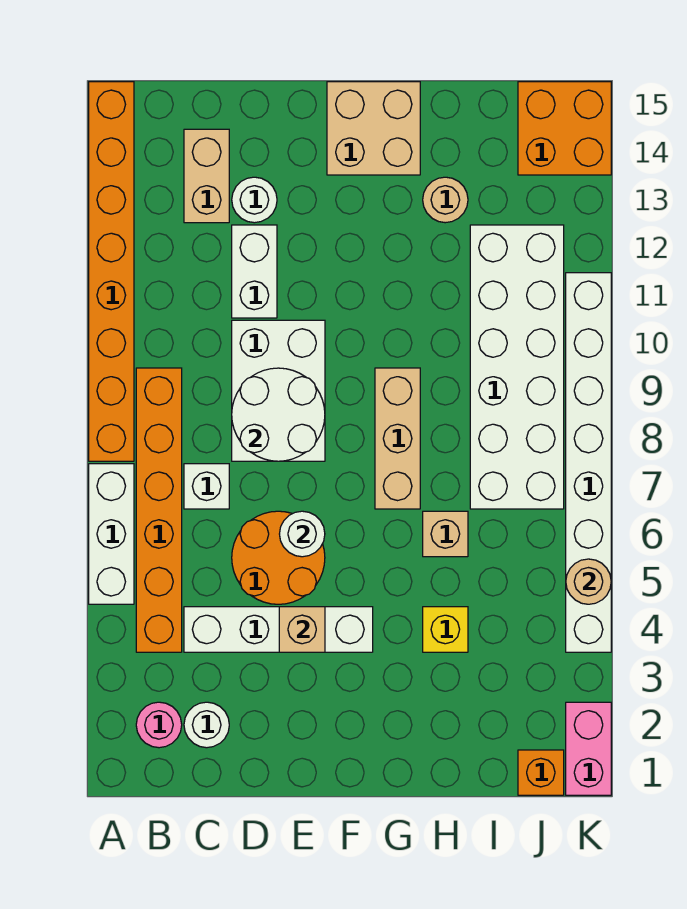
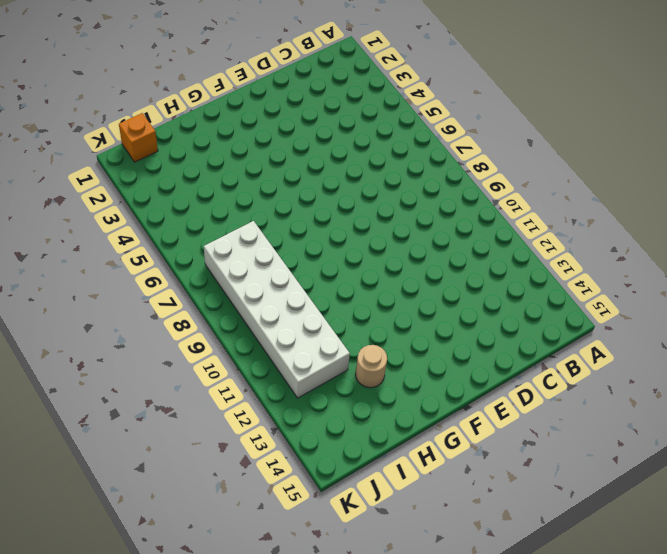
none -> white brick A5:A7 level 1
none -> orange brick A8:A15 level 1
none -> pink round brick B2 level 1

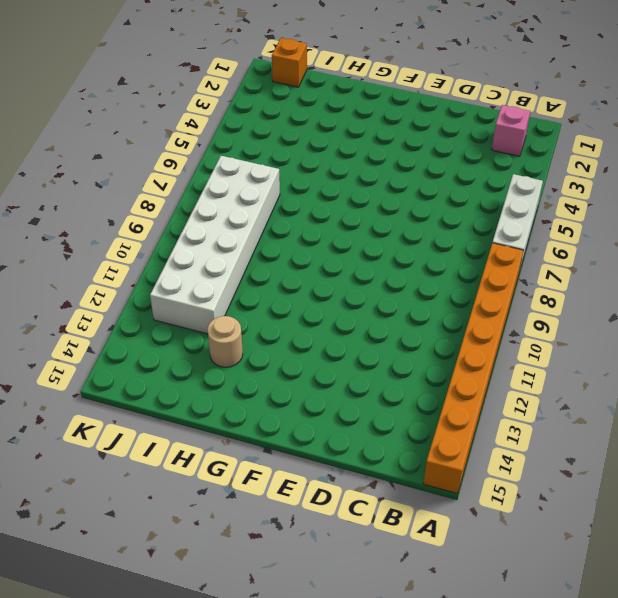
pink brick B2 level 1 -> pink round brick B2 level 1
none -> orange brick B4:B9 level 1
none -> white round brick C2 level 1
none -> white brick C4:F4 level 1

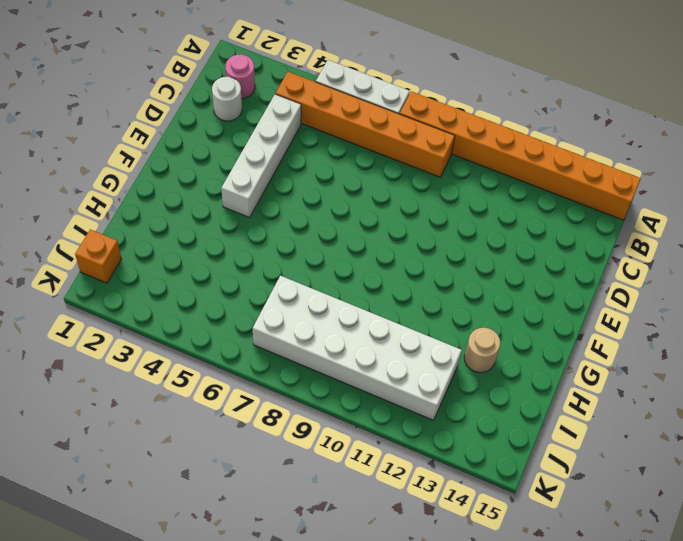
none -> white brick C7 level 1
none -> tan brick C13:C14 level 1
none -> orange round brick D5:E6 level 1

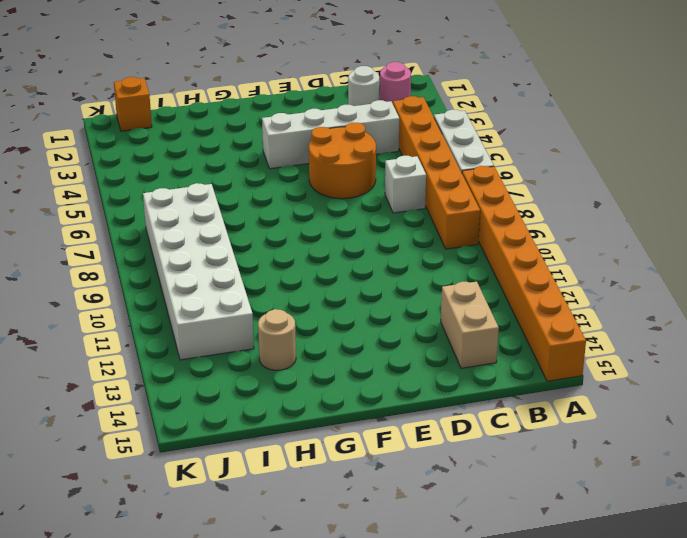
none -> white brick D8:E10 level 1
none -> white brick D11:D12 level 1
none -> white round brick D13 level 1

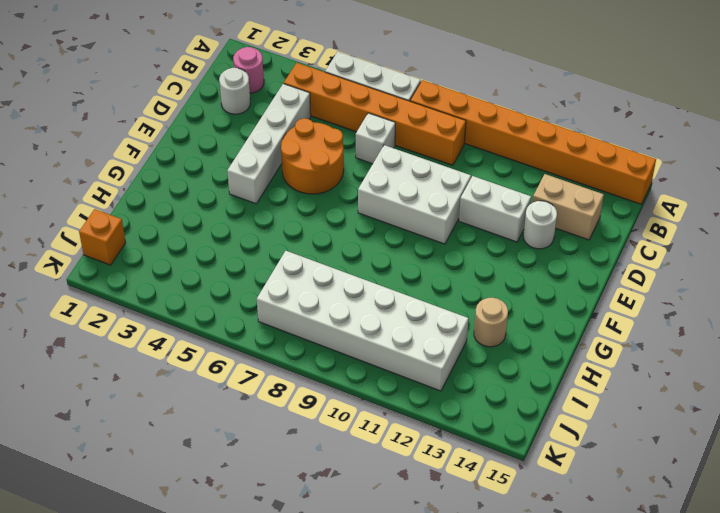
none -> tan brick F14:G15 level 1
none -> tan brick G7:G9 level 1
none -> yellow brick H4 level 1

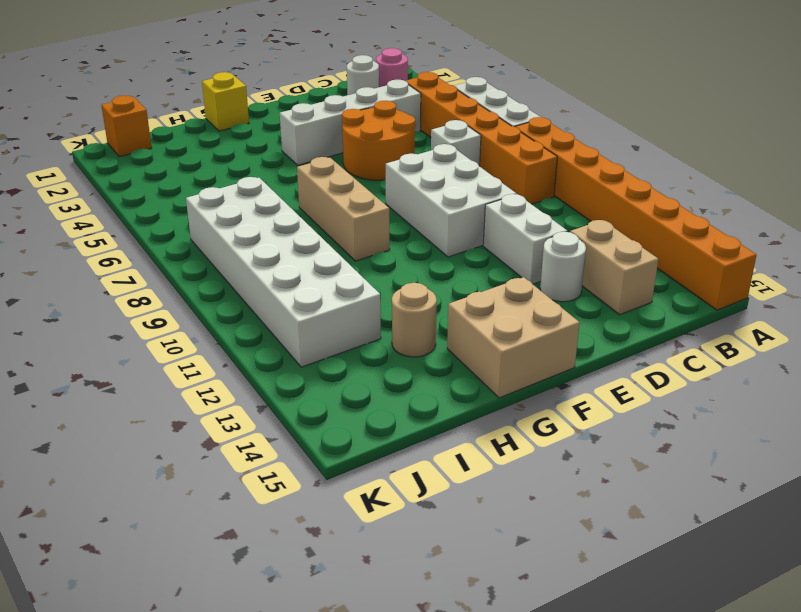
yellow brick G1 level 1 -> yellow brick H4 level 1
none -> tan brick H6 level 1
none -> orange brick J14:K15 level 1
none -> pink brick K1:K2 level 1

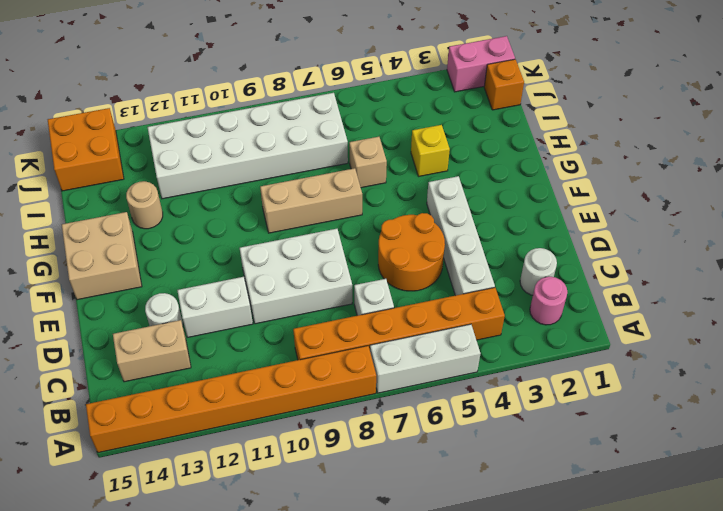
none -> white brick K4:K11 level 1
none -> white round brick D8:E9 level 2
none -> tan brick E4 level 2

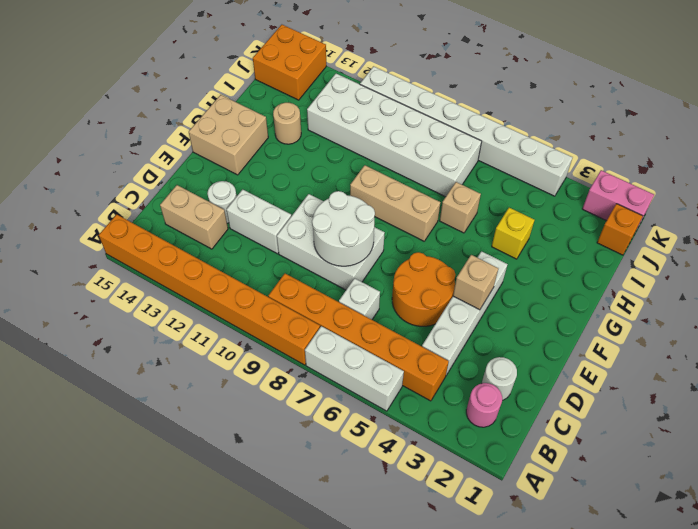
none -> white round brick E6 level 2
none -> tan round brick K5 level 2

